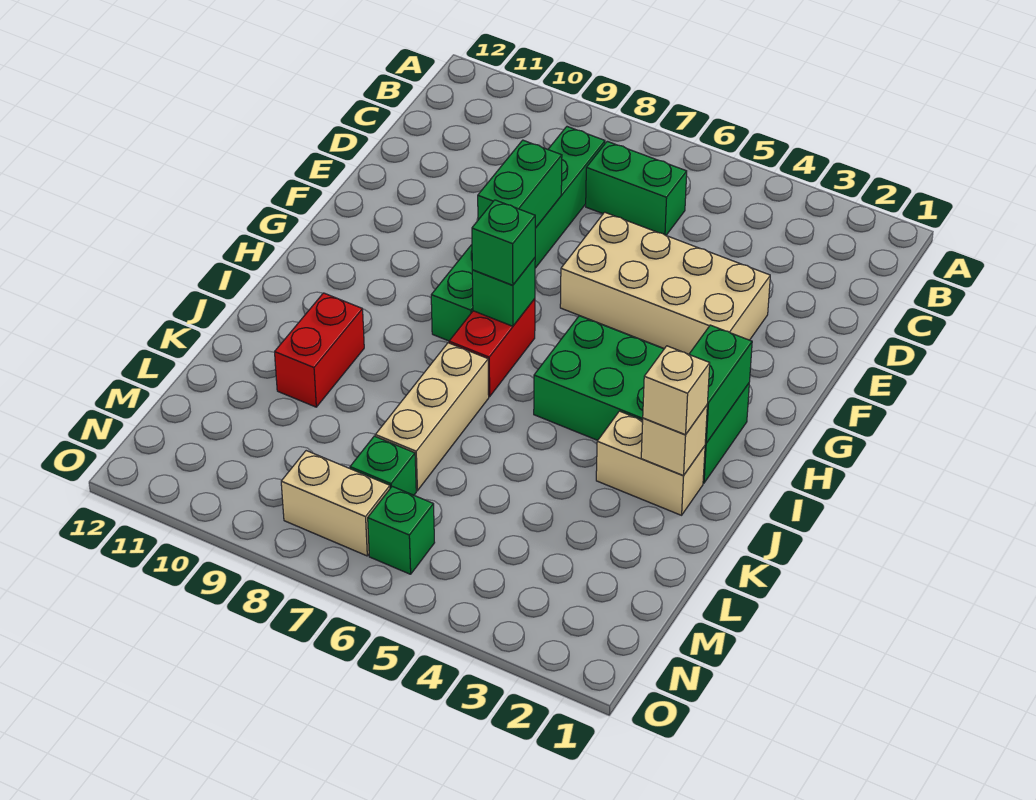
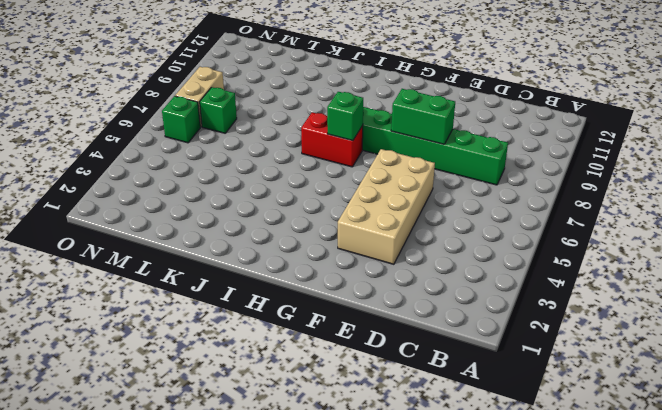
none -> green brick C6:C7 level 1
none -> green brick H2:I5 level 1
none -> tan brick J2:J3 level 1

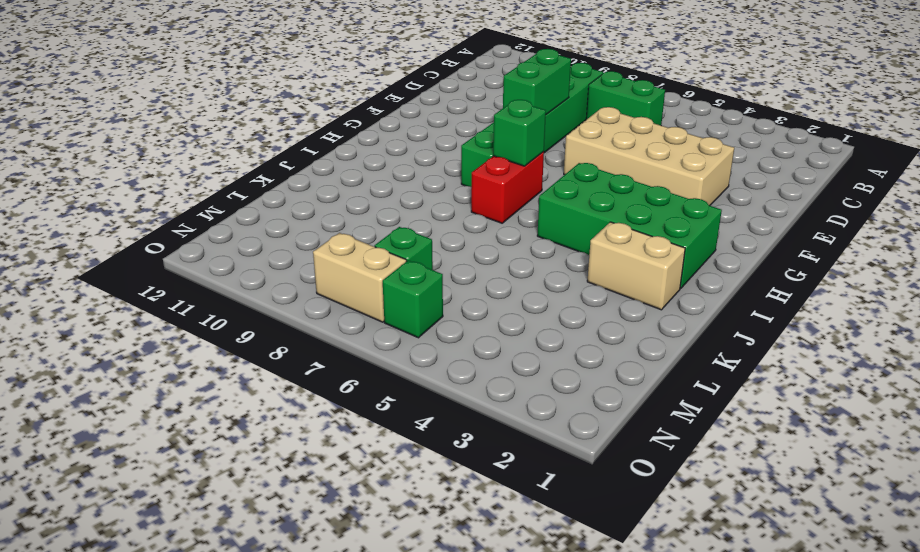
none -> tan brick J7:L7 level 1
none -> red brick J10:K10 level 1
none -> green brick H2:I2 level 2

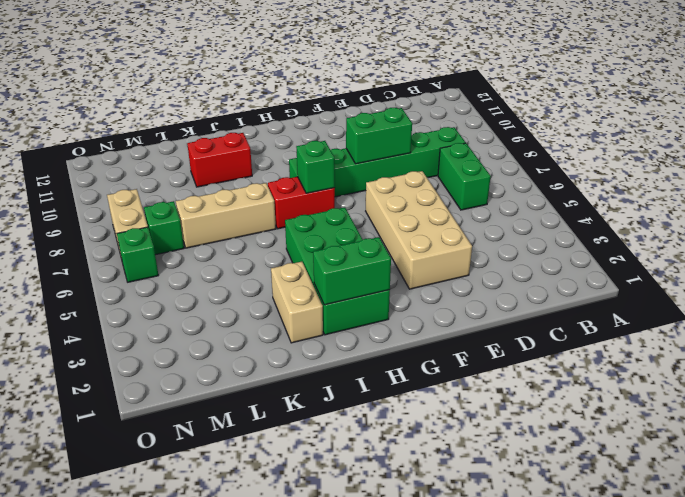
none -> tan brick J2 level 2
none -> green brick H7 level 3
none -> tan brick J2 level 3

